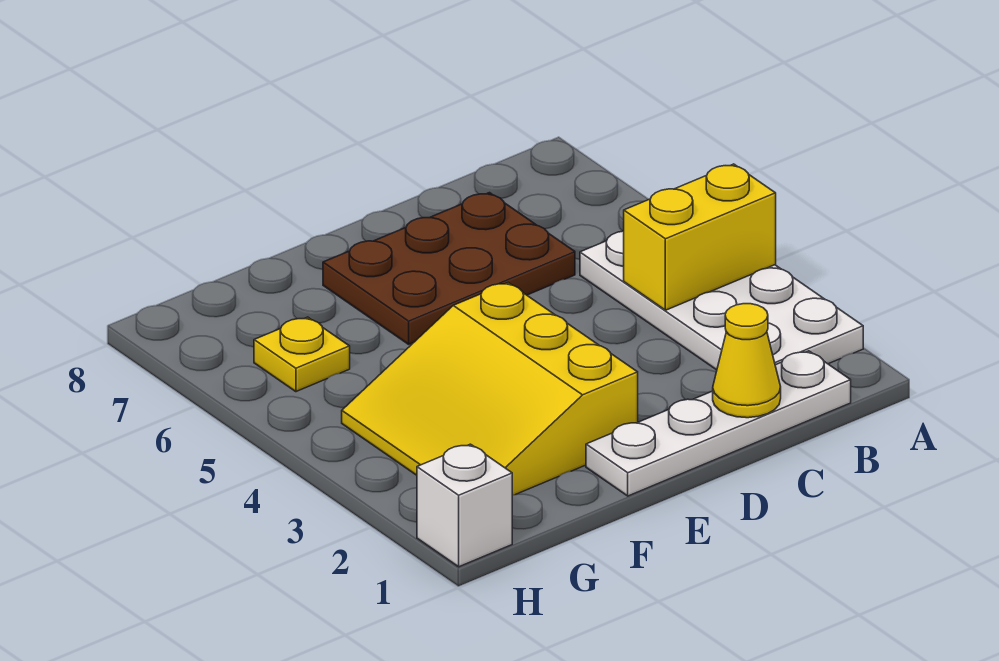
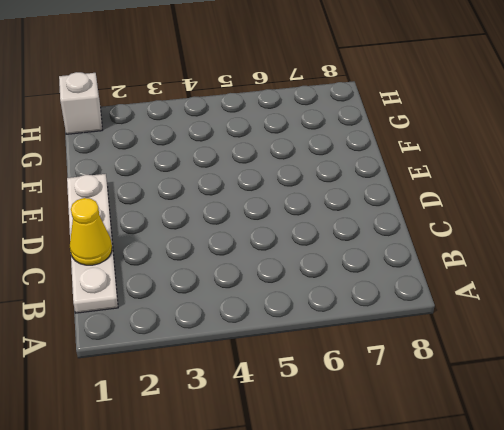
none -> white plate A2:B5 level 1
none -> brown plate C6:E7 level 1

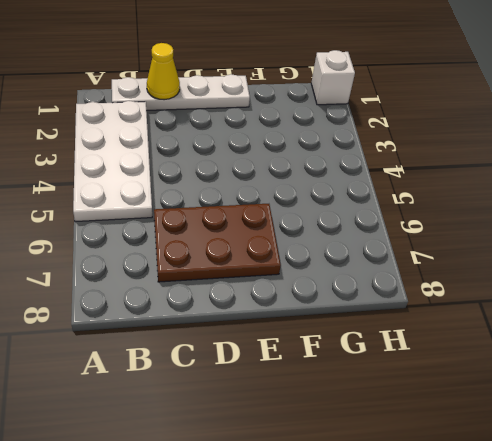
none -> yellow slope E2:G4 level 1 top E
none -> yellow plate G6 level 1

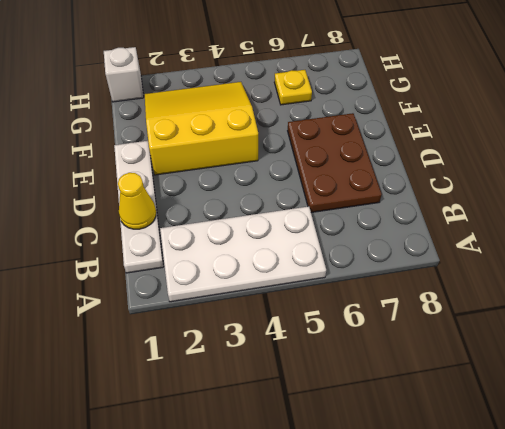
none -> yellow brick A4:B4 level 2

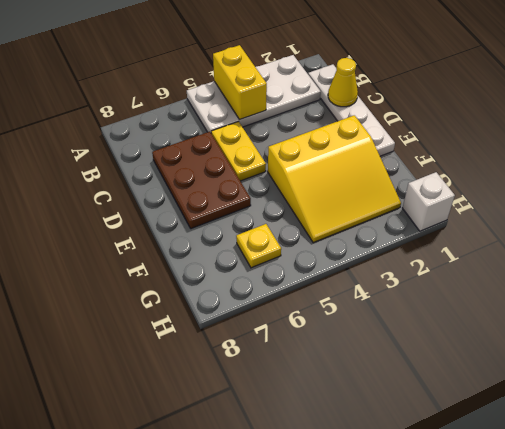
yellow plate C5:D5 level 1 -> none

